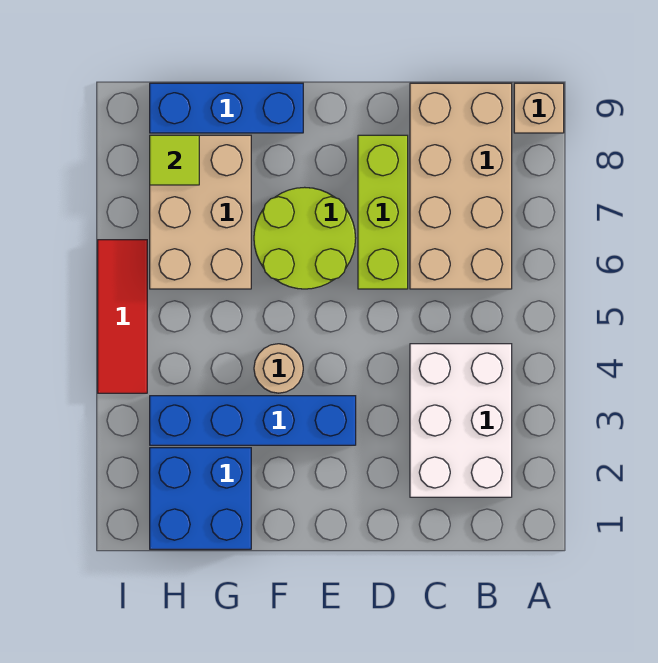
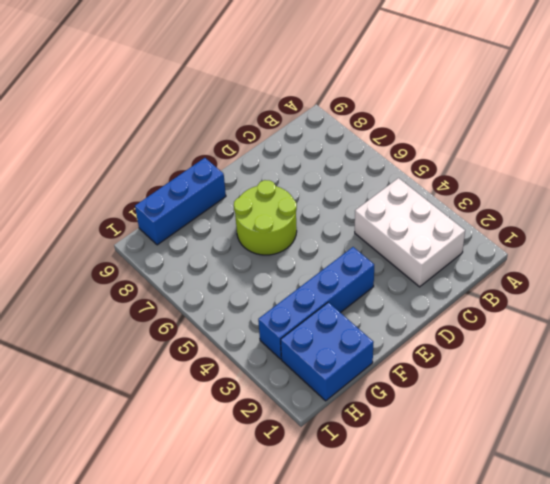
none -> tan brick A9 level 1
none -> tan brick B6:C9 level 1
none -> lime brick D6:D8 level 1

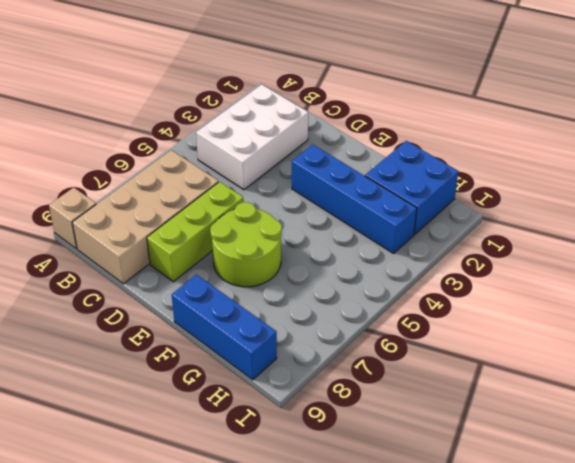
none -> tan round brick F4 level 1
none -> tan brick G6:H8 level 1
none -> red tile I4:I6 level 1

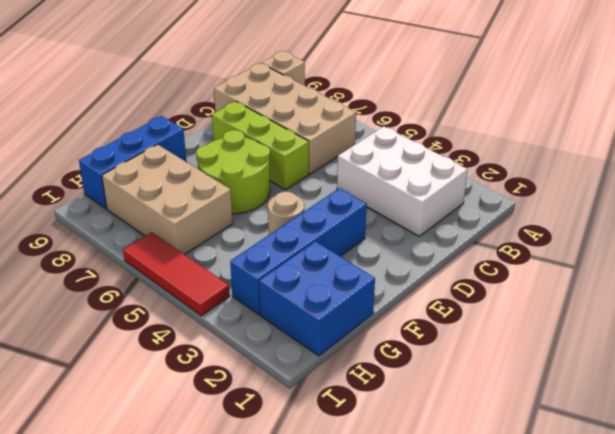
none -> lime tile H8 level 2

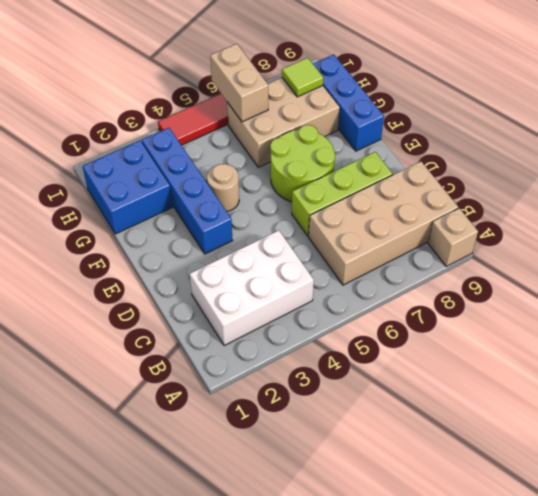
tan brick H6:I6 level 2 -> none

